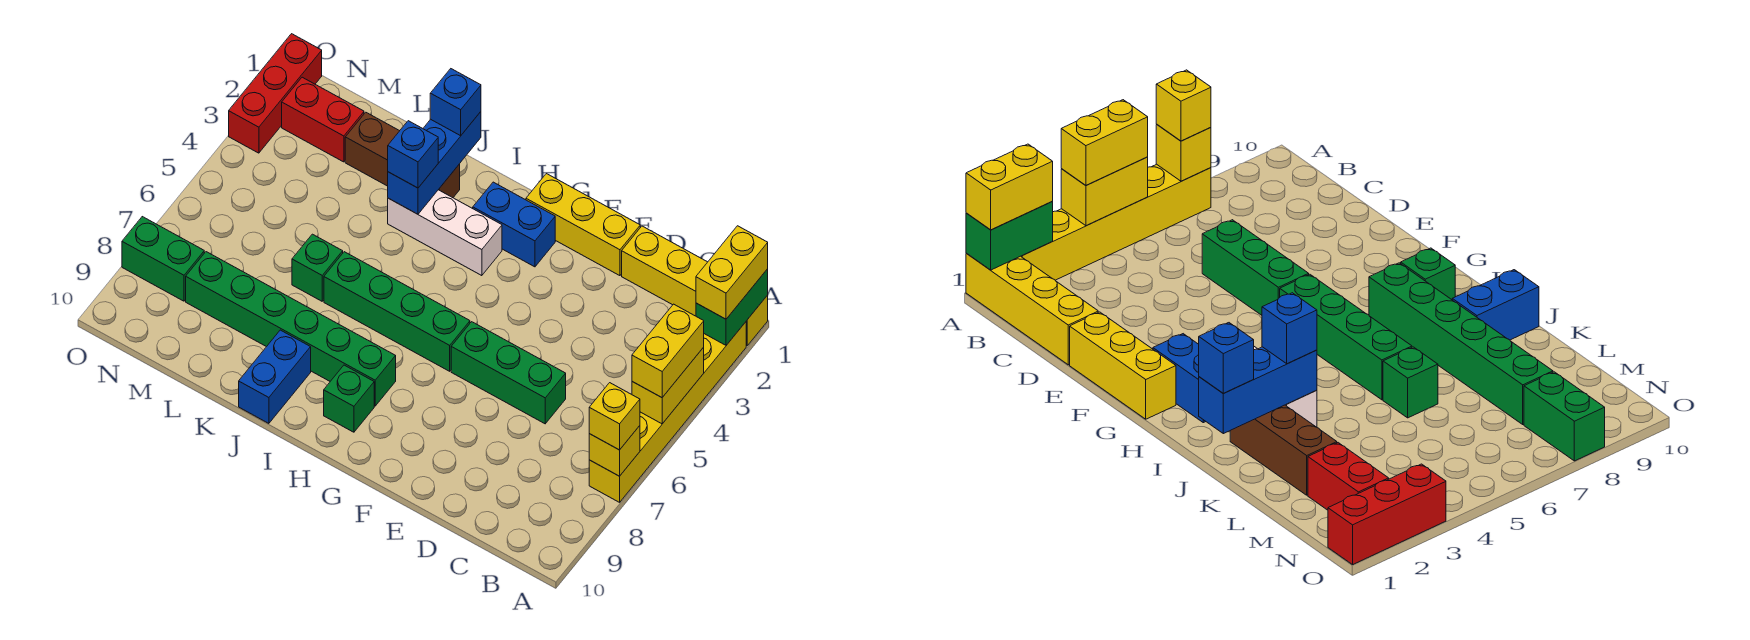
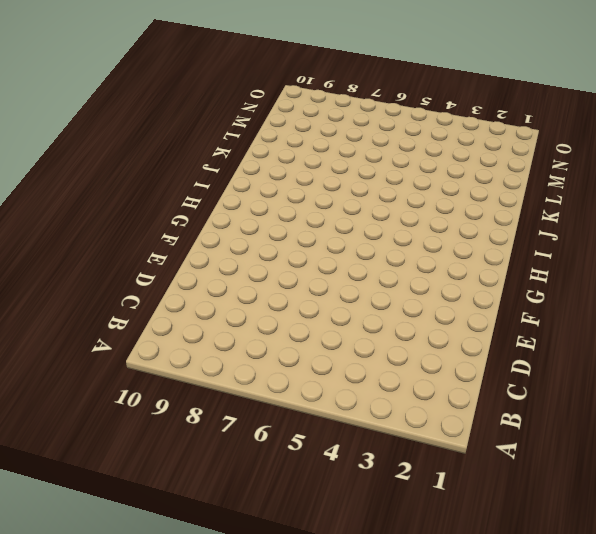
none -> yellow brick A1:D1 level 1
none -> yellow brick A2:A7 level 1
none -> green brick D6:F6 level 1

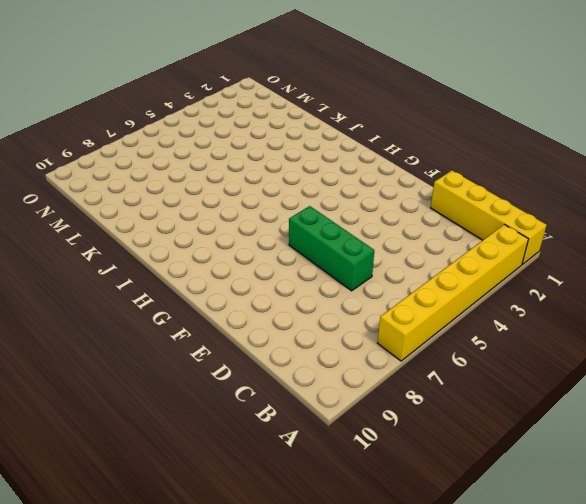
none -> yellow brick E1:G1 level 1
none -> blue brick G2:H2 level 1
none -> green brick G6:J6 level 1

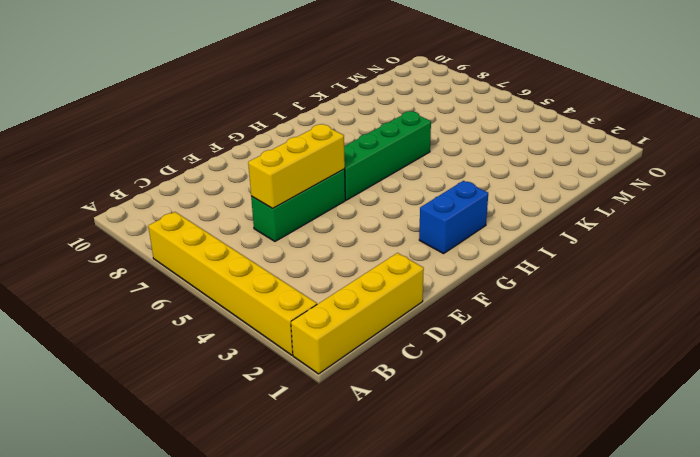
yellow brick D6:F6 level 2 -> yellow brick E1:G1 level 1
none -> white brick H3:J3 level 1
none -> green brick H8:M8 level 1
none -> green brick H9 level 1

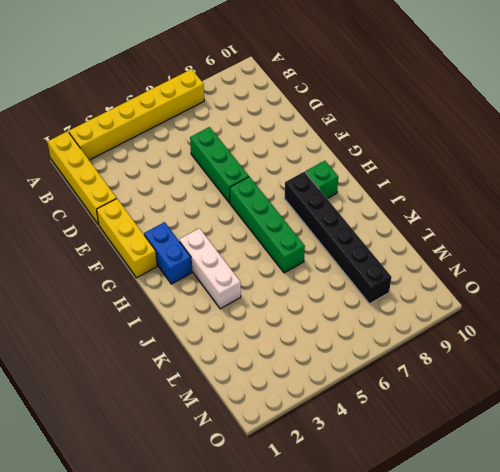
black brick H8:M8 level 1 -> green brick H8:M8 level 1
none -> brown brick J2:L2 level 1
none -> blue brick J9:J10 level 1
none -> green brick K6 level 1

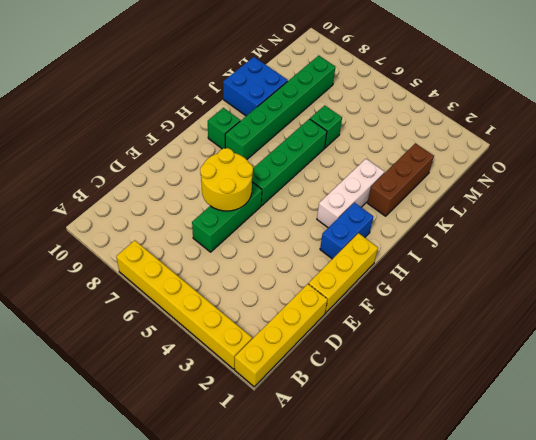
yellow round brick E6:F7 level 2 -> none
blue brick J9:K10 level 1 -> blue brick J9:J10 level 1
none -> red brick M2:N2 level 1
none -> green brick N8:O8 level 1
none -> red brick O1:O3 level 1

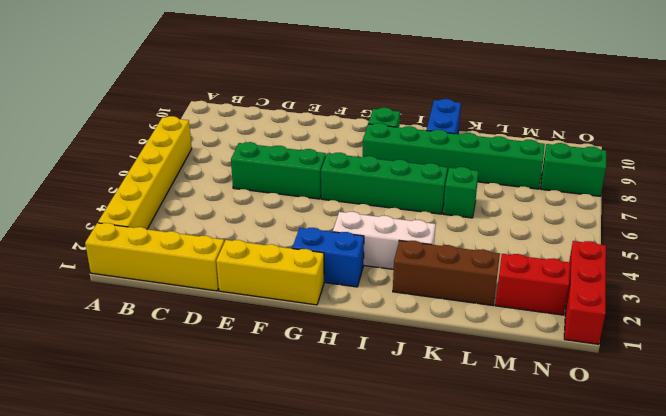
none -> green brick A1:A2 level 2
none -> yellow brick A4:A5 level 2
none -> yellow brick A7 level 2

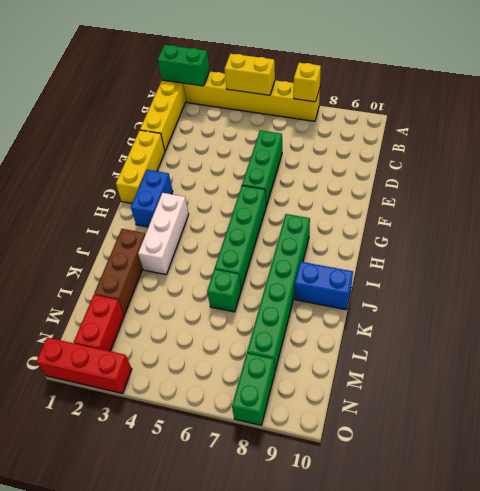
none -> green brick H9 level 1
none -> blue brick J1:J3 level 2
none -> yellow brick A1:A2 level 3

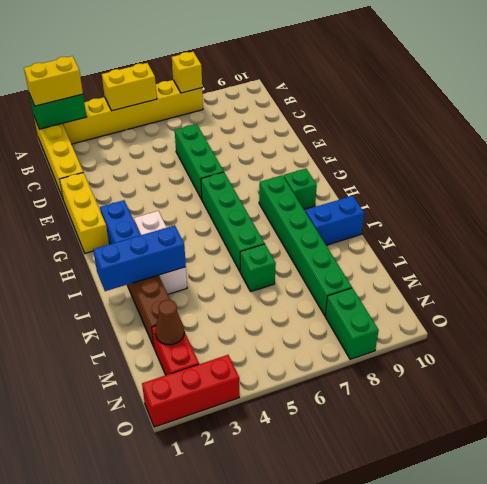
brown cone M2 level 2 -> none
none -> yellow brick A4:A5 level 3
none -> yellow brick A7 level 3
none -> blue brick J1 level 3

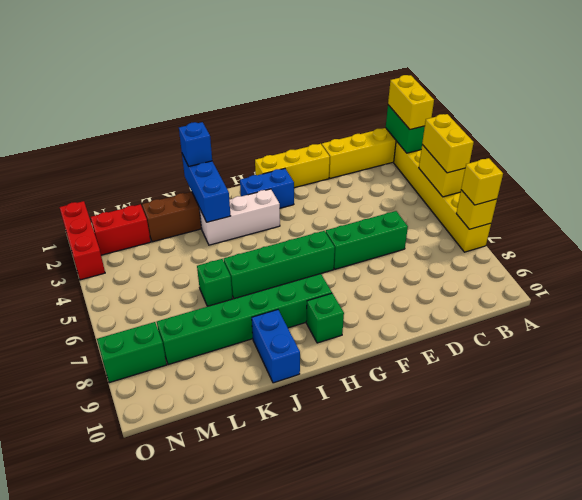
none -> blue brick J3 level 3

